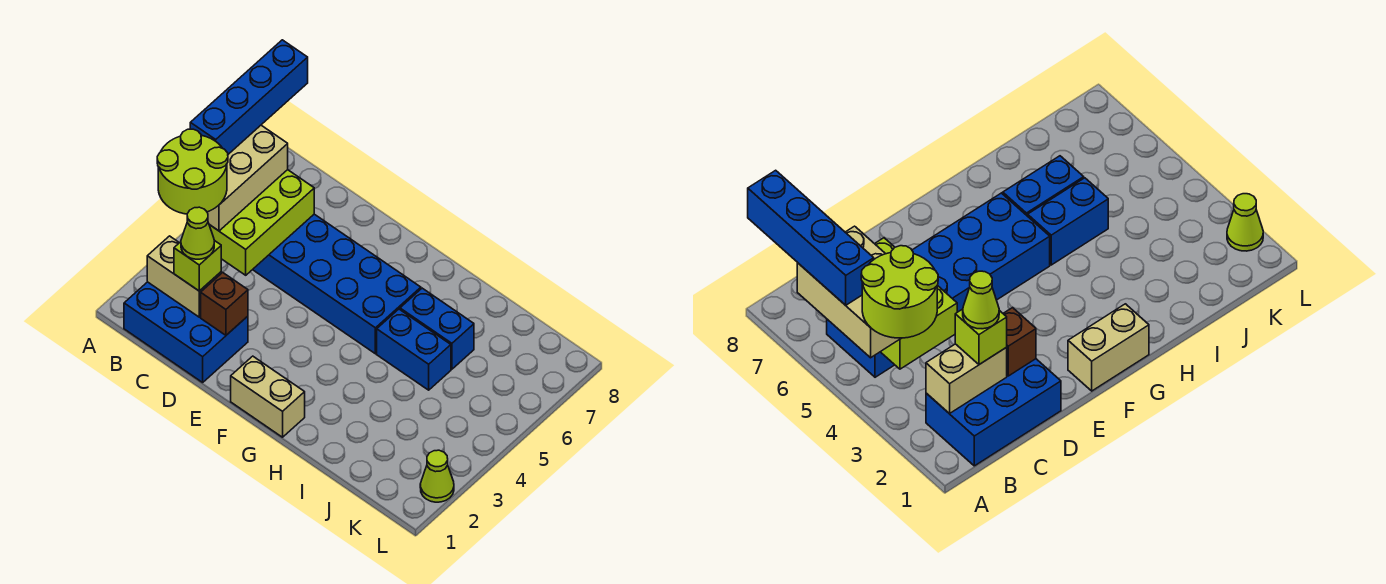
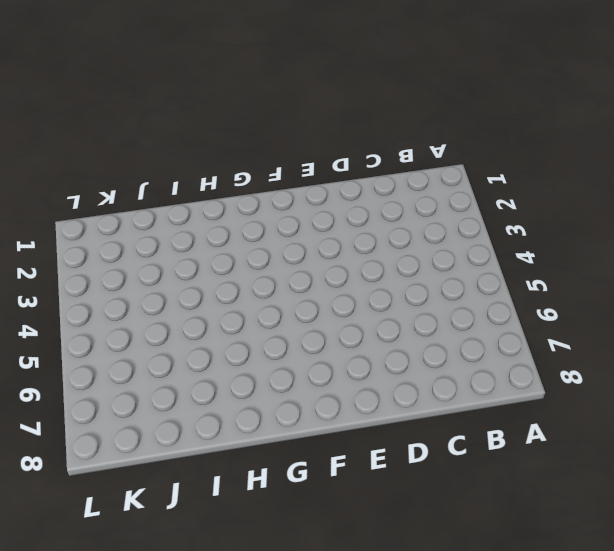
none -> blue brick B1:D2 level 1
none -> blue brick B5:G6 level 1
none -> tan brick F1:G1 level 1

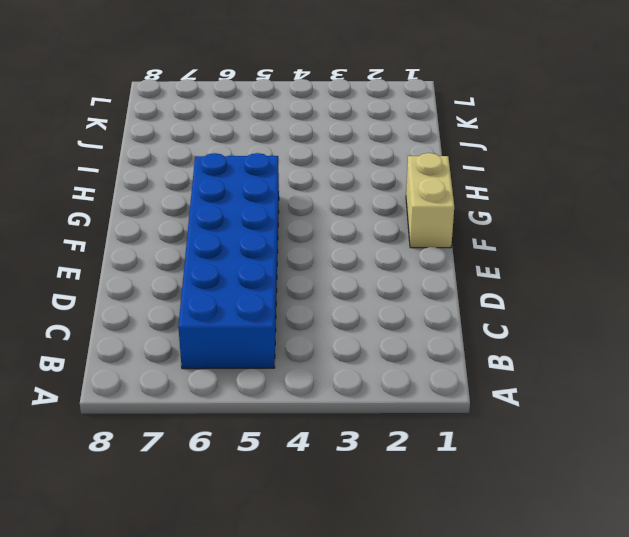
none -> blue brick B1:D2 level 1
none -> blue brick H5:I5 level 1
none -> blue brick H6:I6 level 1

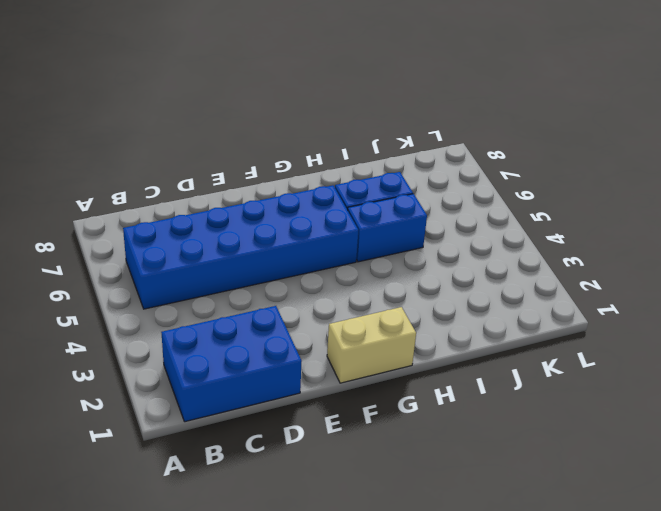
none -> lime cone L2 level 1
none -> tan brick B2:C2 level 2
none -> lime brick B4:C6 level 2

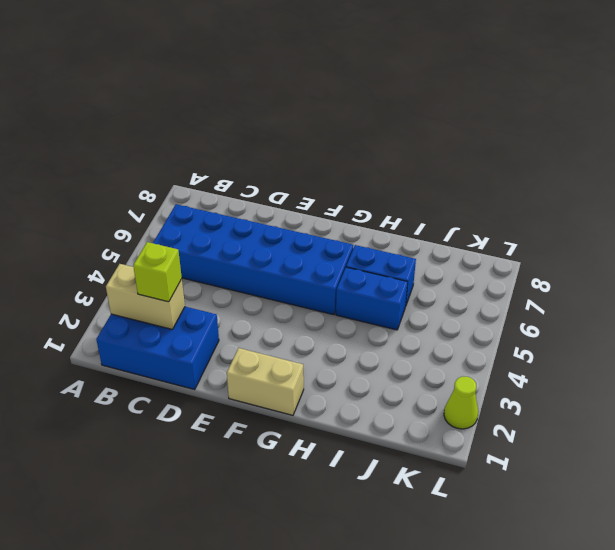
none -> lime brick B4:C6 level 2
none -> brown brick D2 level 2
none -> tan brick A4:B6 level 3

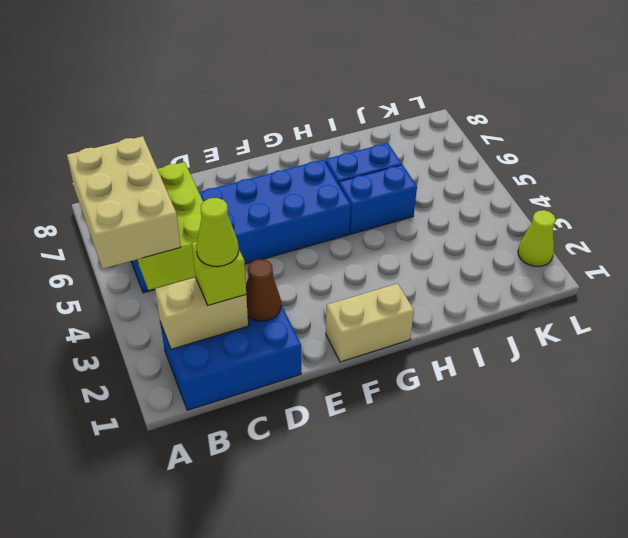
brown cone D2 level 2 -> brown brick D2 level 2
none -> lime round brick A3:B4 level 4
none -> blue brick A5:A8 level 4

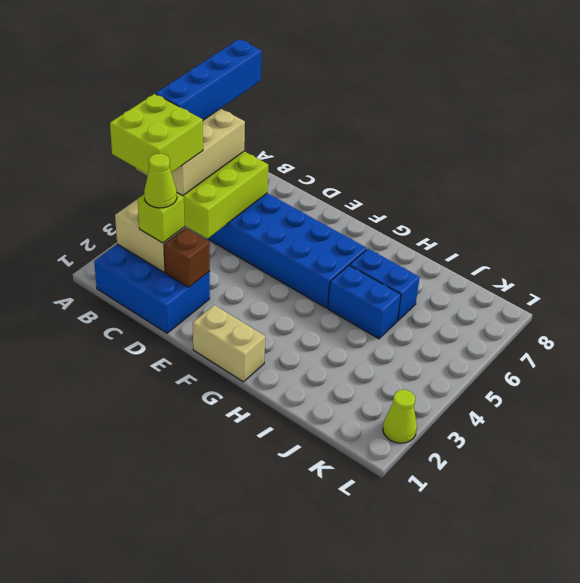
lime brick A3:B4 level 4 -> lime round brick A3:B4 level 4

